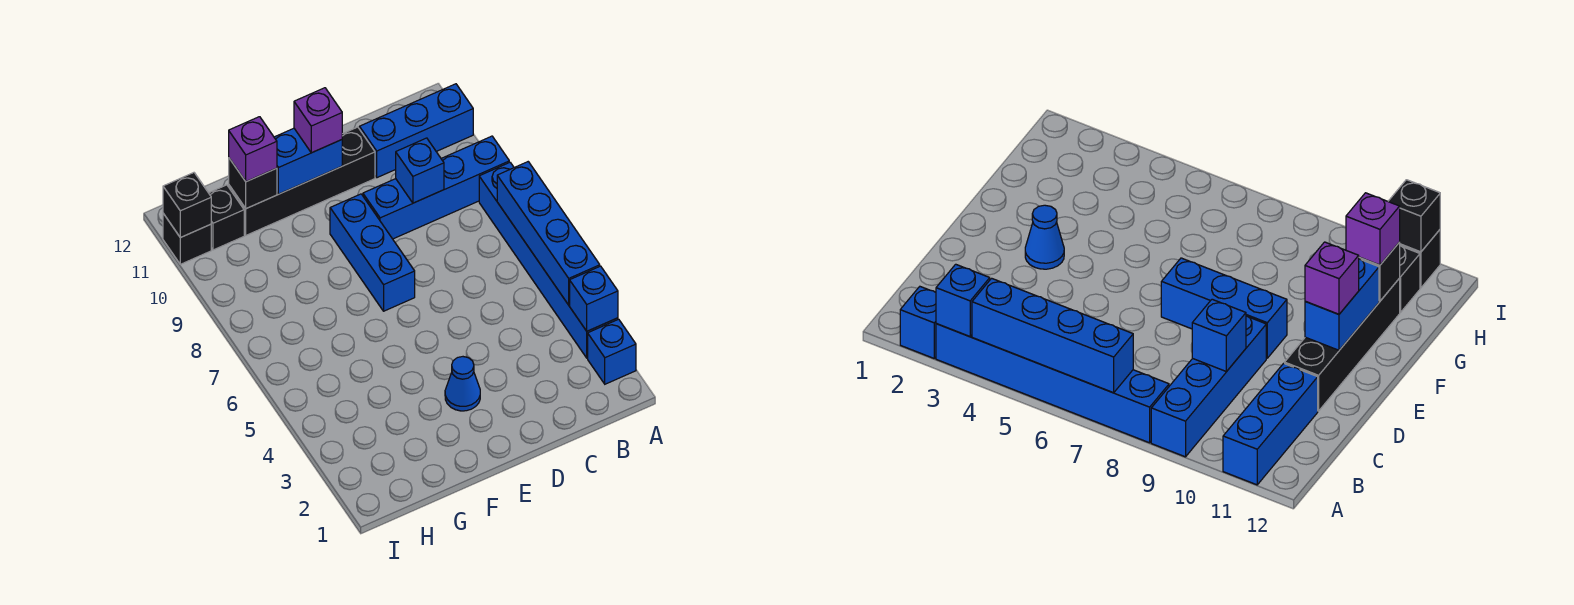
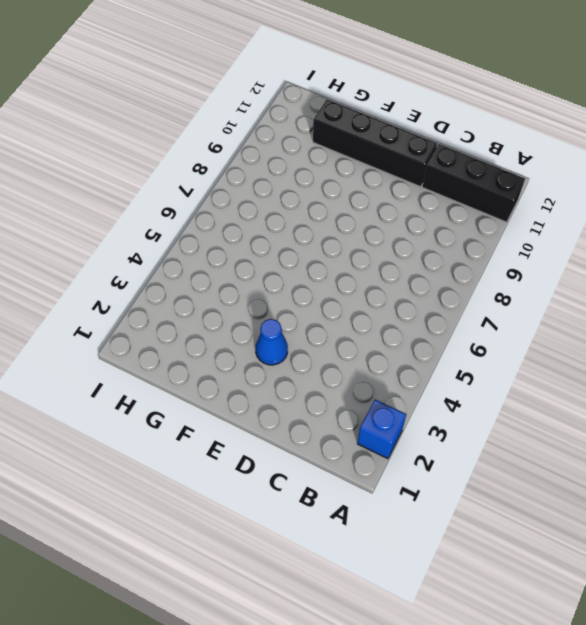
black brick A11:C11 level 1 -> blue brick A11:C11 level 1
none -> blue brick A3:A8 level 1
none -> blue brick A9:D9 level 1
none -> blue brick E7:E9 level 1

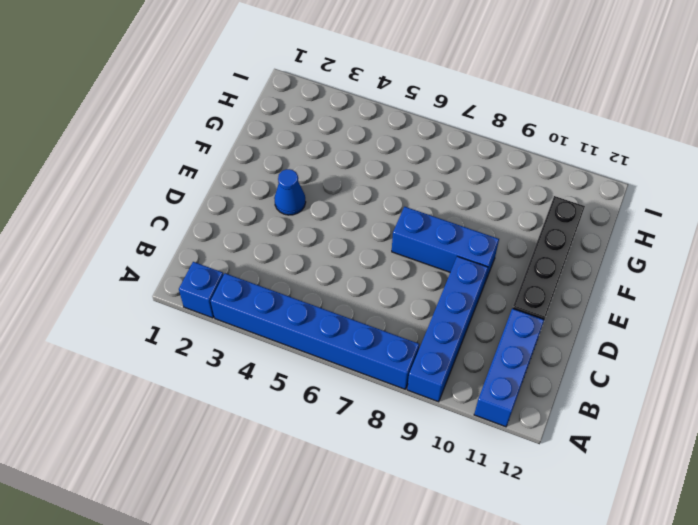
none -> black brick H11 level 1
none -> black brick I11 level 1
none -> blue brick A3 level 2

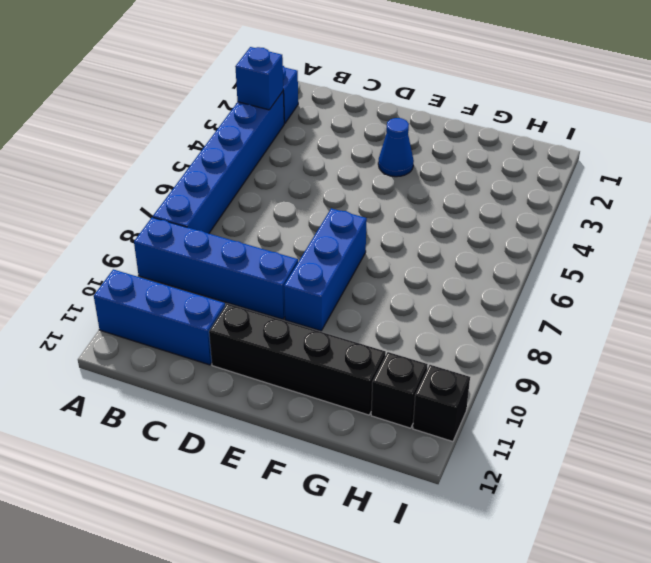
none -> blue brick A4:A7 level 2
none -> blue brick C9 level 2
none -> blue brick E11:F11 level 2

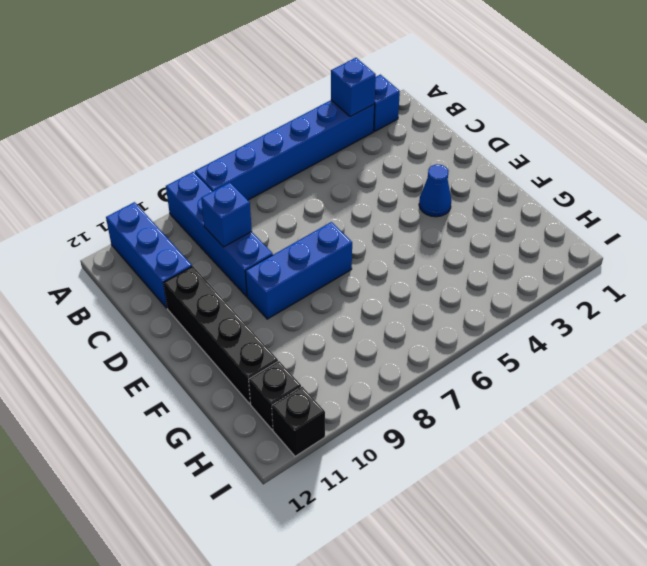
none -> blue brick A4:A7 level 2
none -> blue brick E11:F11 level 2
none -> black brick G11 level 2

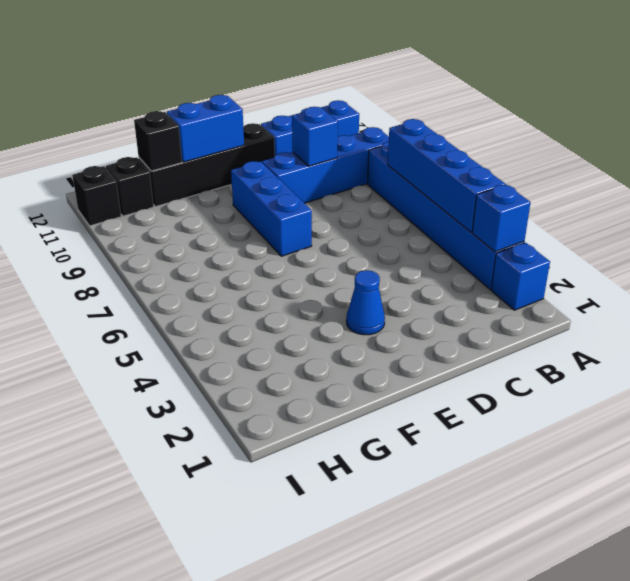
none -> black brick I11 level 2
none -> purple brick E11 level 3
none -> purple brick G11 level 3

